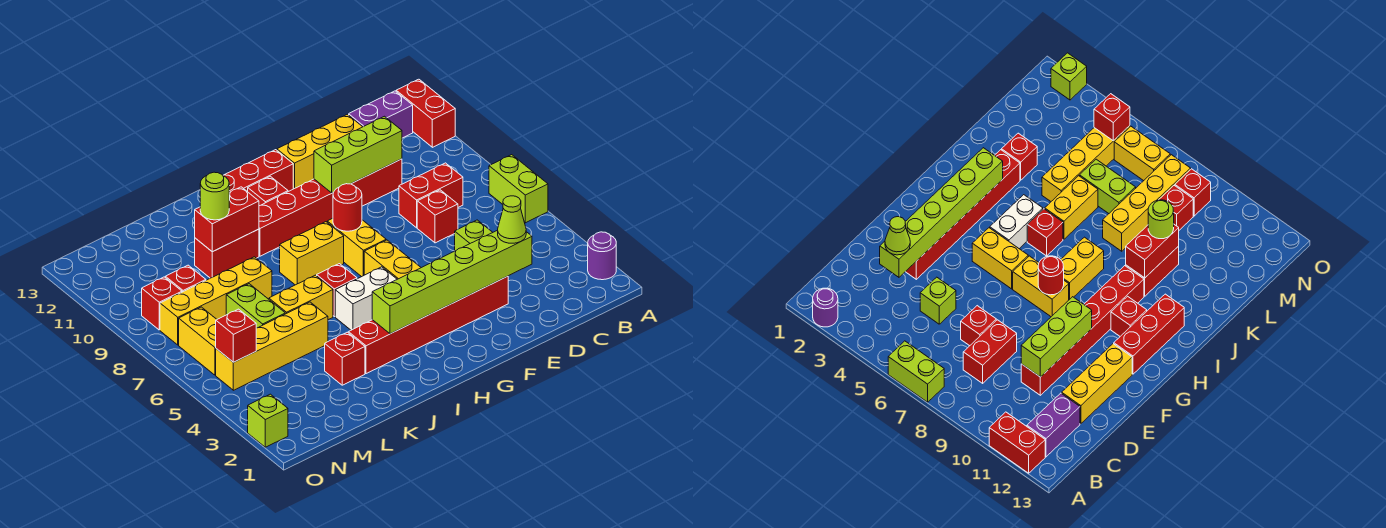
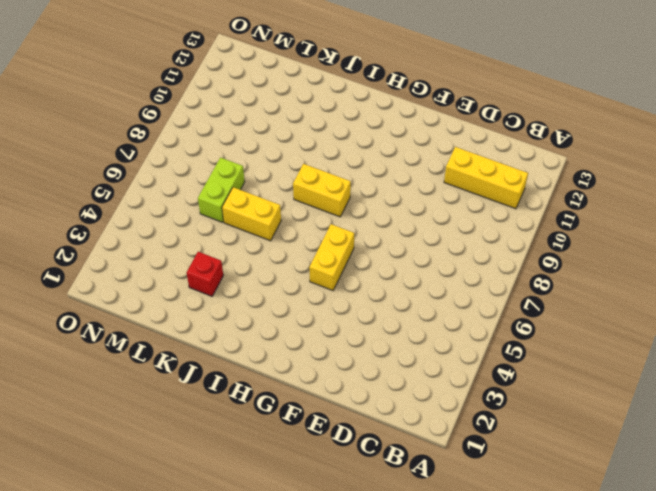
yellow brick B11:D11 level 1 -> yellow brick D12:F12 level 1
none -> purple round brick A2 level 1
none -> lime brick A6:A7 level 1
none -> red brick A11:A12 level 1
none -> purple brick B12:C12 level 1

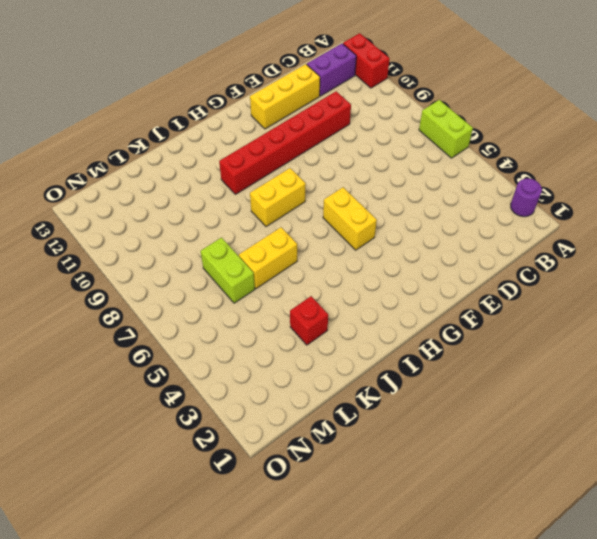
none -> red brick C8:D8 level 1
none -> lime brick D5 level 1
none -> red brick D7 level 1
none -> red brick E3:J3 level 1

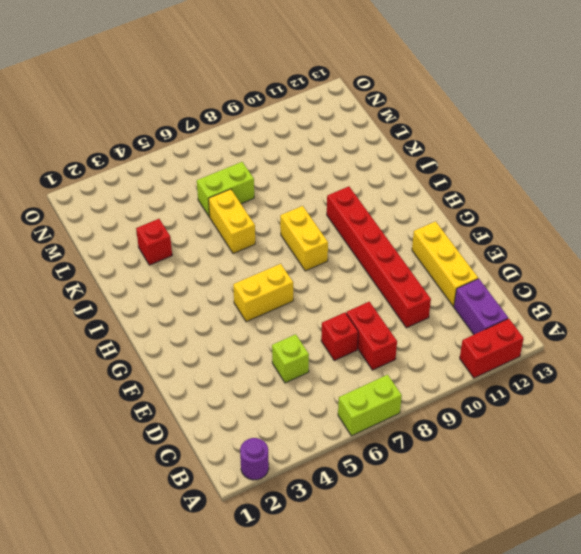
none -> red brick E3:J3 level 1
none -> yellow brick G7:G8 level 1
none -> red brick G12:I12 level 1
none -> white brick H5:I5 level 1

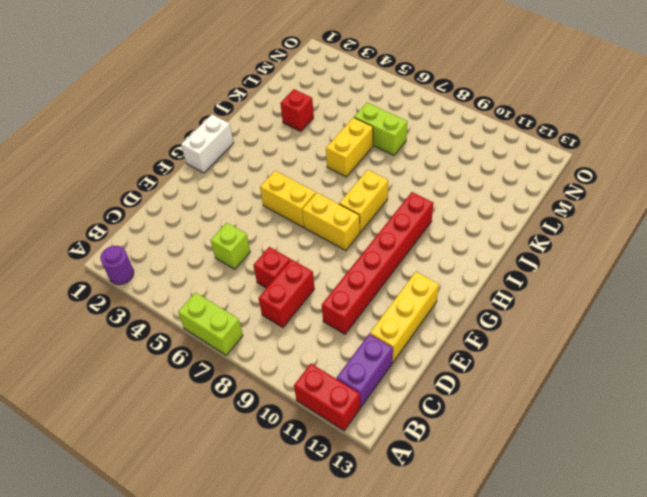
white brick G1:H1 level 1 -> white brick H5:I5 level 1
none -> red brick E3:J3 level 1
none -> red brick G12:I12 level 1
none -> red brick H11 level 1
none -> red brick I6 level 1

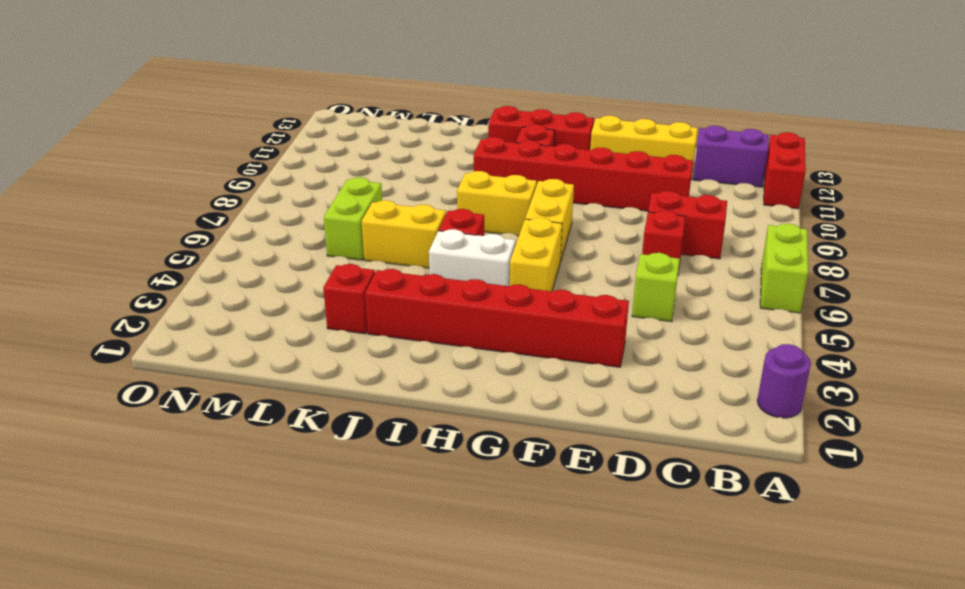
none -> red brick J10:K10 level 1
none -> yellow brick K5:N5 level 1
none -> yellow brick K8:N8 level 1
none -> red brick M9 level 1

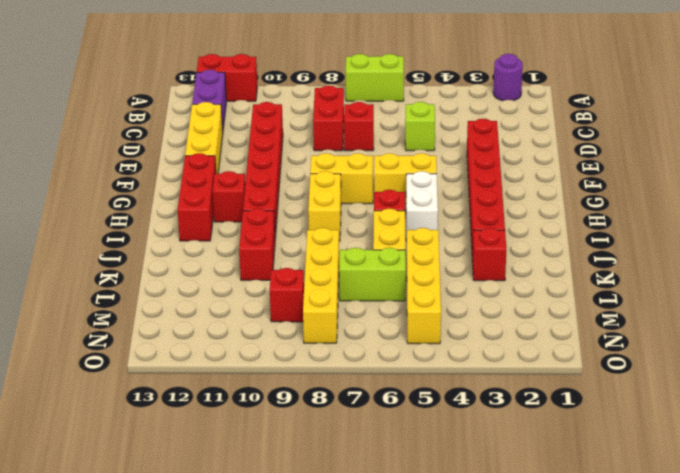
none -> yellow brick N6:N7 level 1
none -> red brick N9 level 1
none -> lime brick O2 level 1
none -> lime brick D3:I3 level 2

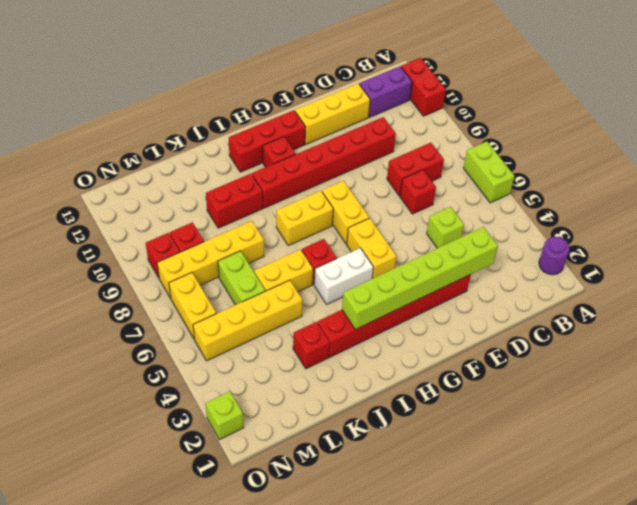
none -> lime brick D10:F10 level 2
none -> red round brick G8 level 2
none -> red brick J10:K10 level 2
none -> red brick N5 level 2

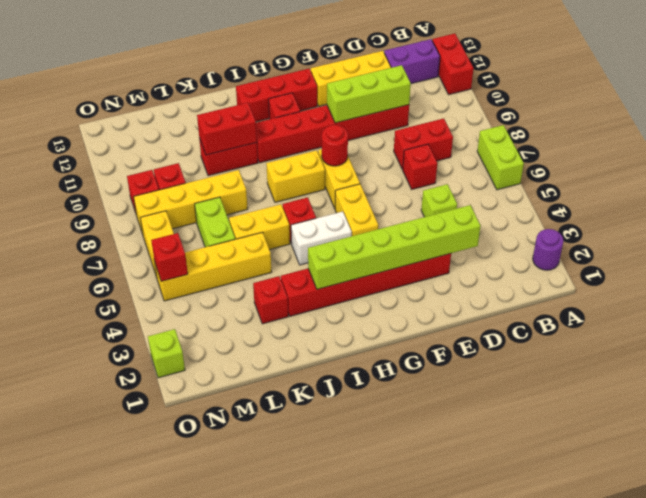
none -> lime cone D3 level 3
none -> lime round brick K10 level 3

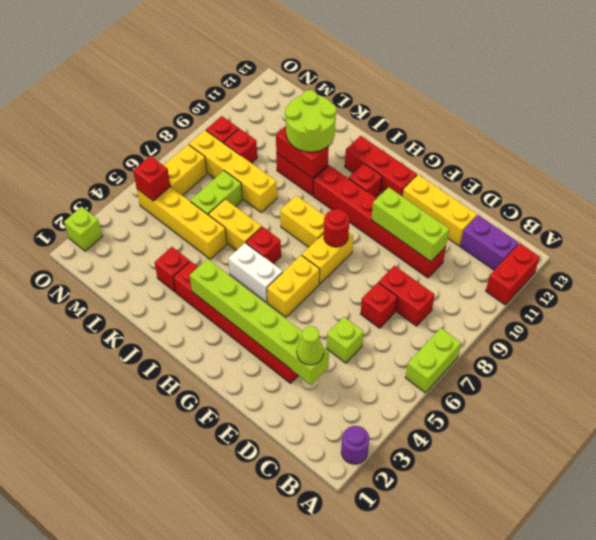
lime round brick J10:K11 level 3 -> lime round brick K10 level 3

